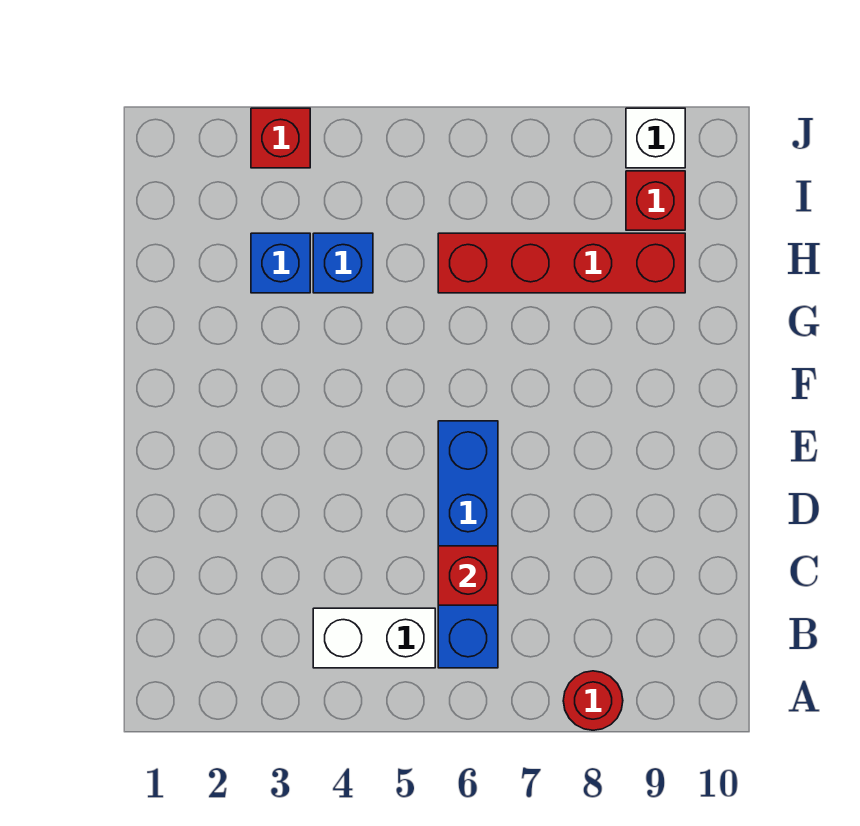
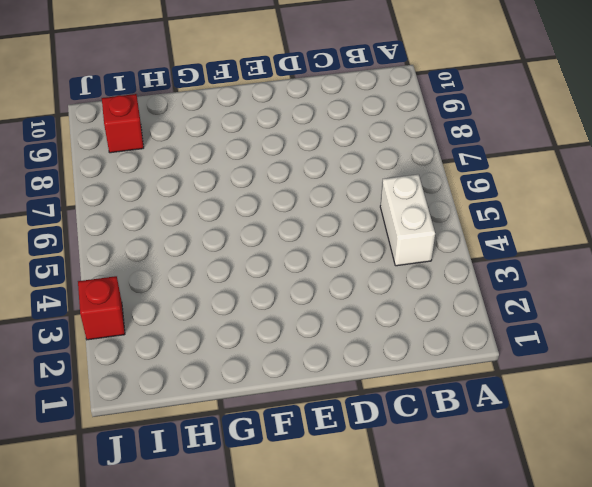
none -> red round brick A8 level 1
none -> blue brick B6:E6 level 1

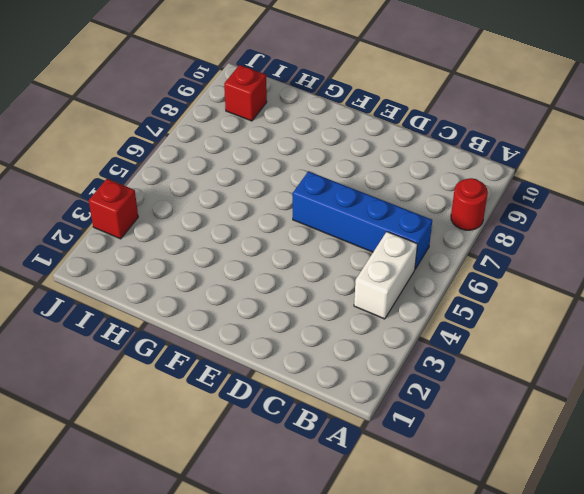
none -> blue brick H3 level 1
none -> blue brick H4 level 1

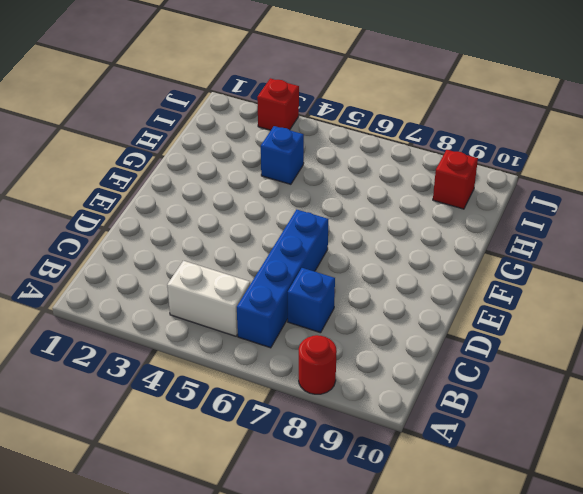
blue brick C7 level 1 -> blue brick H3 level 1
none -> red brick H6:H9 level 1
none -> white brick J9 level 1

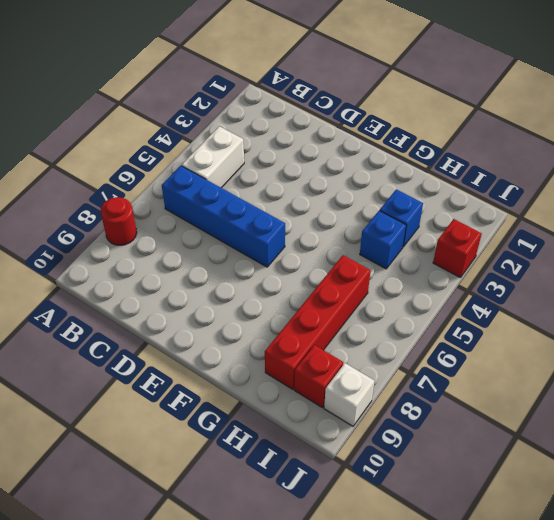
none -> red brick C6 level 2

